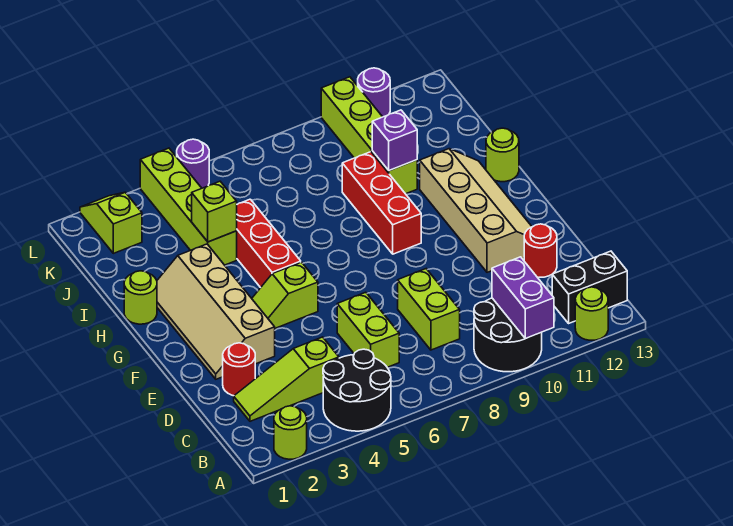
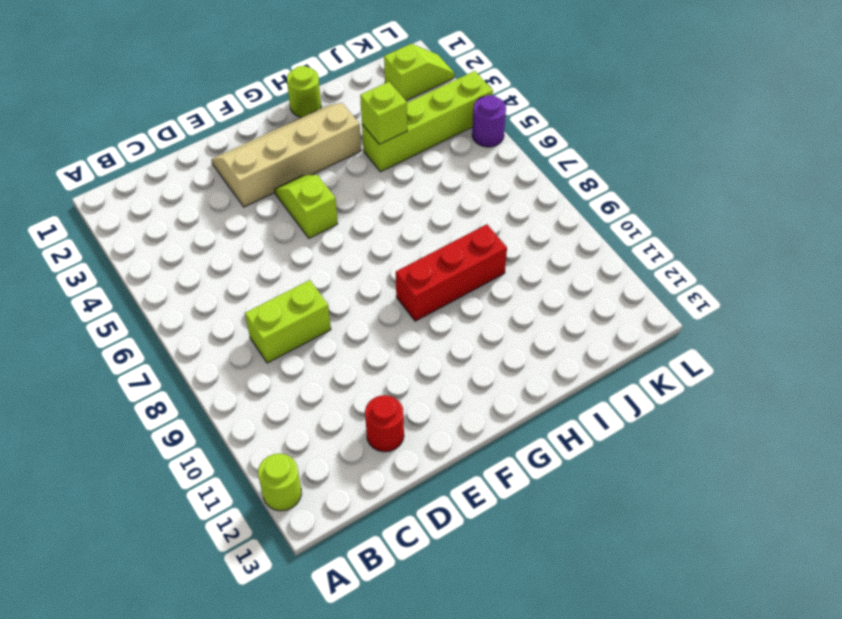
none -> lime round brick A2 level 1
none -> black round brick A4:B5 level 1
none -> black round brick A9:B10 level 1

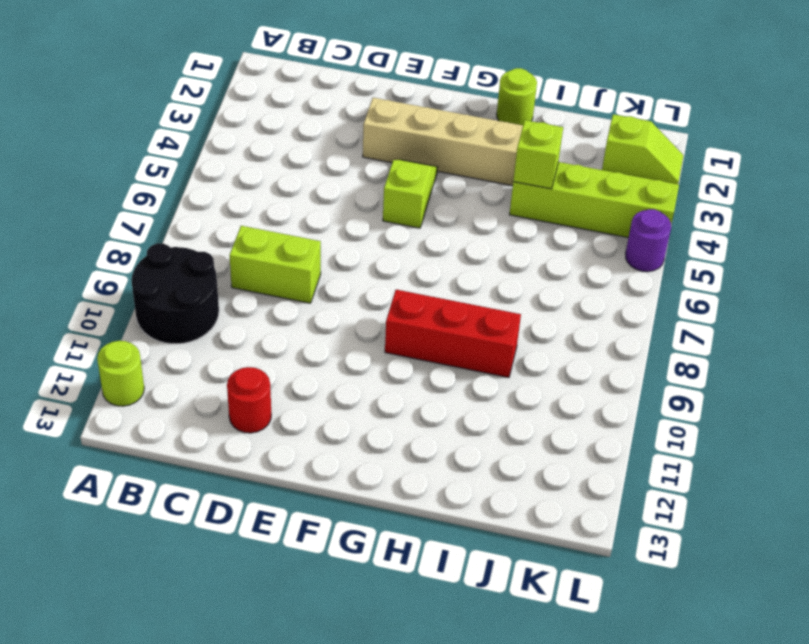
none -> lime round brick A2 level 1
none -> black round brick A4:B5 level 1
none -> black brick B12:B13 level 1

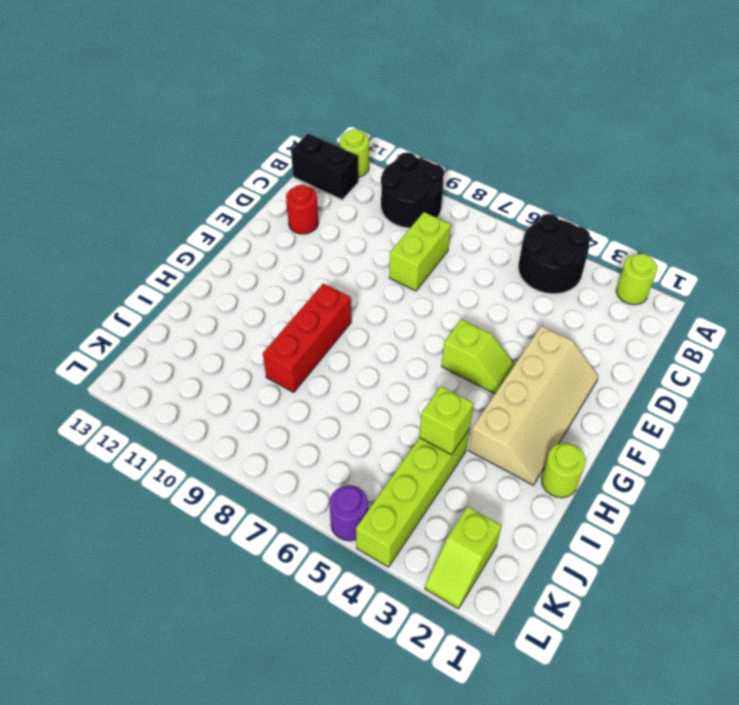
none -> lime slope C2:C4 level 1 top 4
none -> lime brick C6:D6 level 1
none -> red round brick D2 level 1

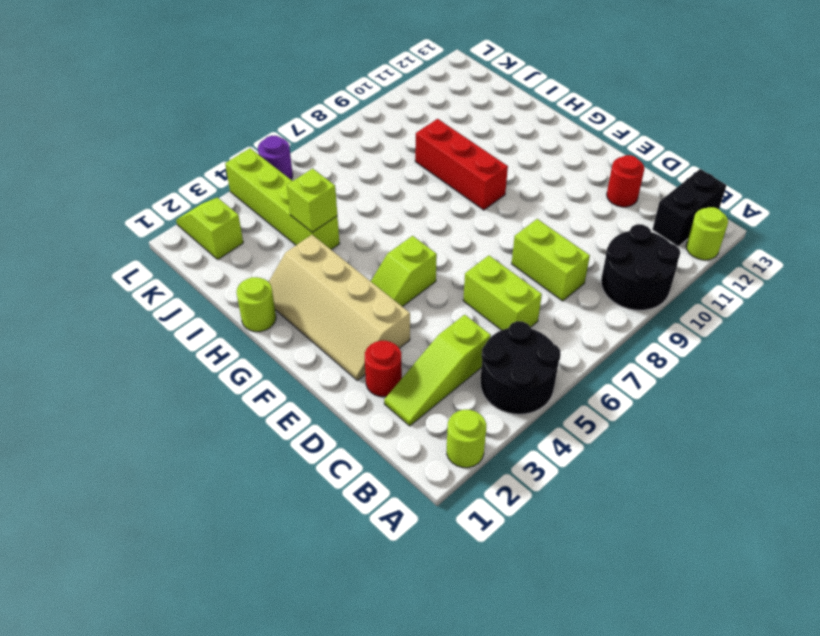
none -> tan slope E11:H12 level 1 top 11
none -> red brick G5:I5 level 1
none -> lime round brick H13 level 1

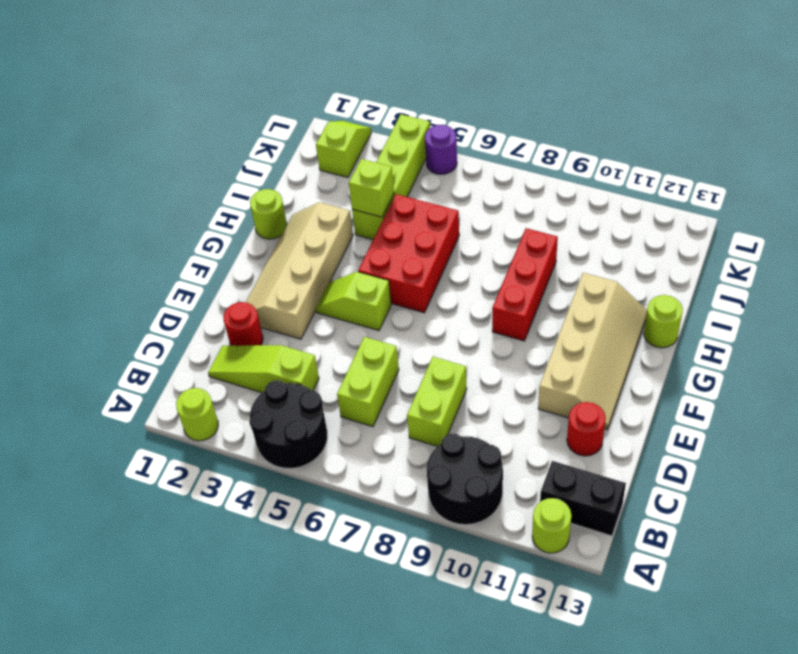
red brick G5:I6 level 1 -> red brick G5:I5 level 1
none -> lime brick I10:L10 level 1
none -> purple round brick L11 level 1
none -> purple brick A10:B10 level 2

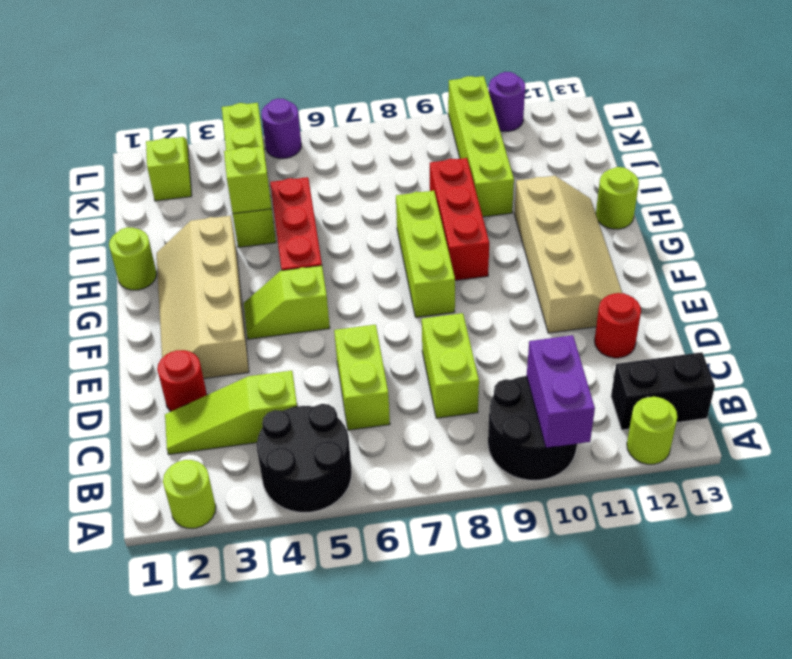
lime brick F8:H8 level 1 -> none
none -> purple brick I10 level 2

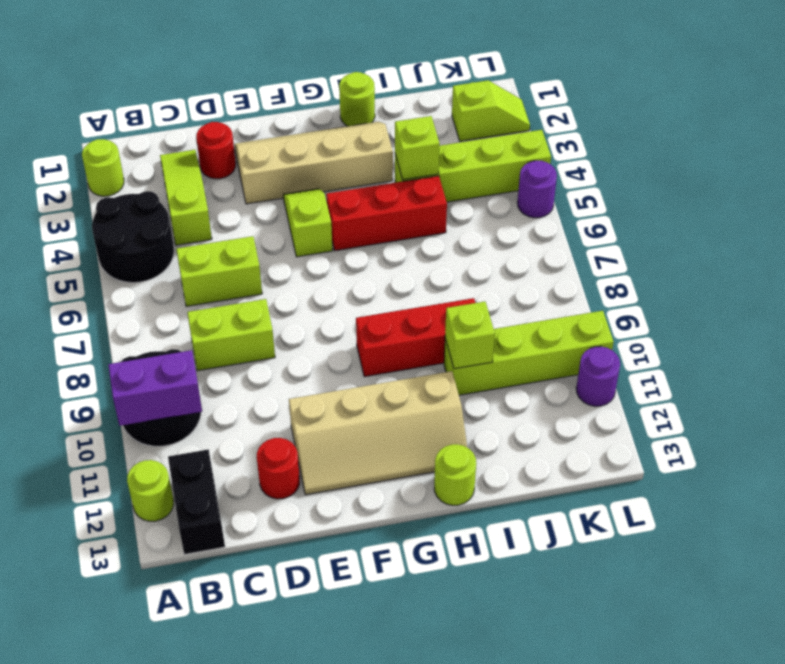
lime brick I10 level 2 -> purple brick I10 level 2

